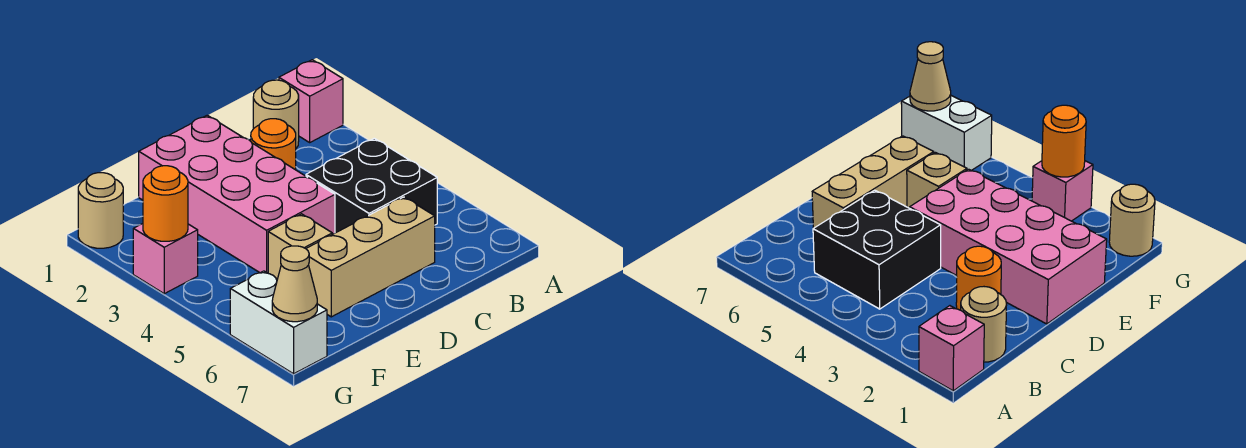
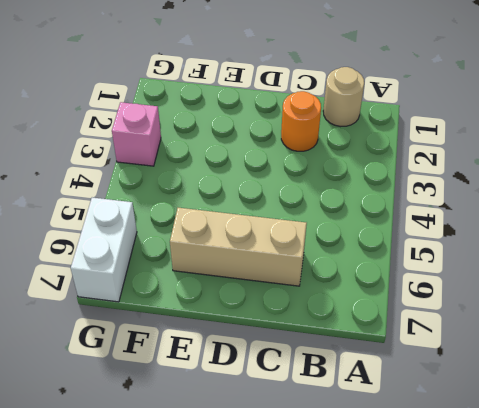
none -> pink brick A1 level 1
none -> black brick B4:C5 level 1
none -> pink brick D1:E4 level 1

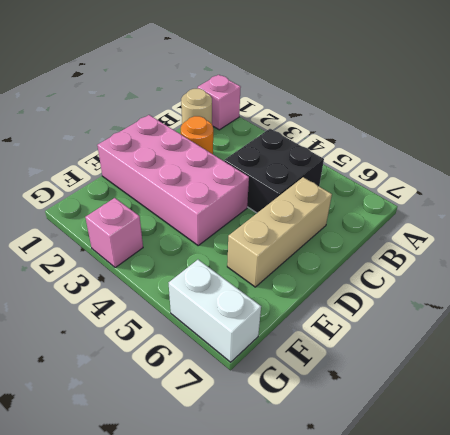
none -> tan brick E5 level 1
none -> tan round brick G1 level 1
none -> orange round brick G3 level 2

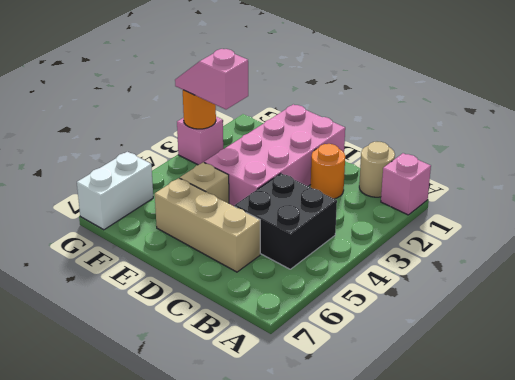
pink slope F3:G3 level 3 top F -> none
none -> tan round brick G1 level 1
none -> tan cone G7 level 2

